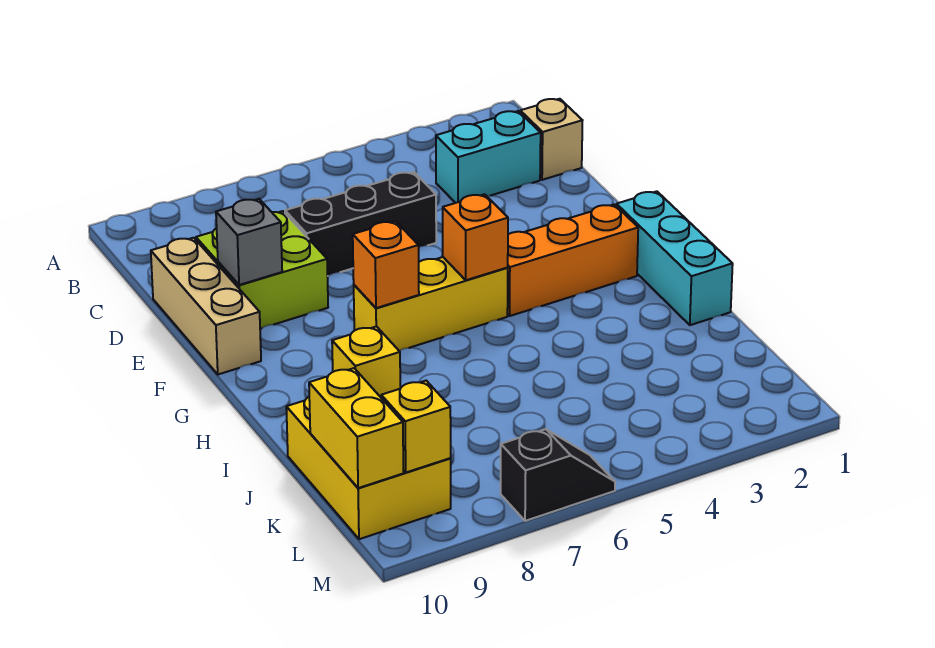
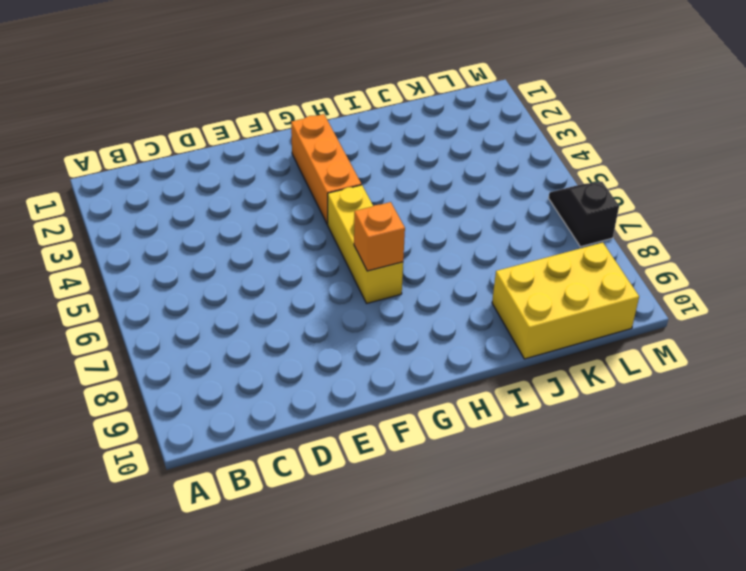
none -> tan brick C1 level 1
none -> cyan brick C2:C3 level 1
none -> black brick D5:D7 level 1

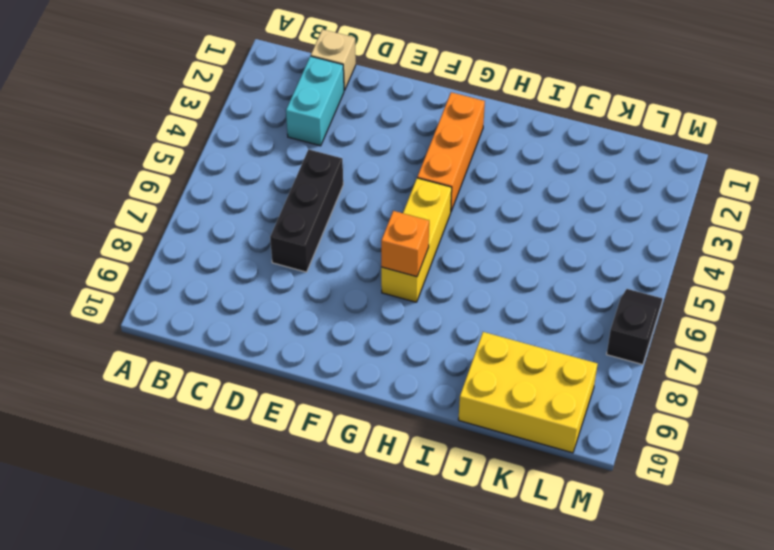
none -> lime brick D8:E9 level 1
none -> tan brick D10:F10 level 1
none -> cyan brick G1:I1 level 1

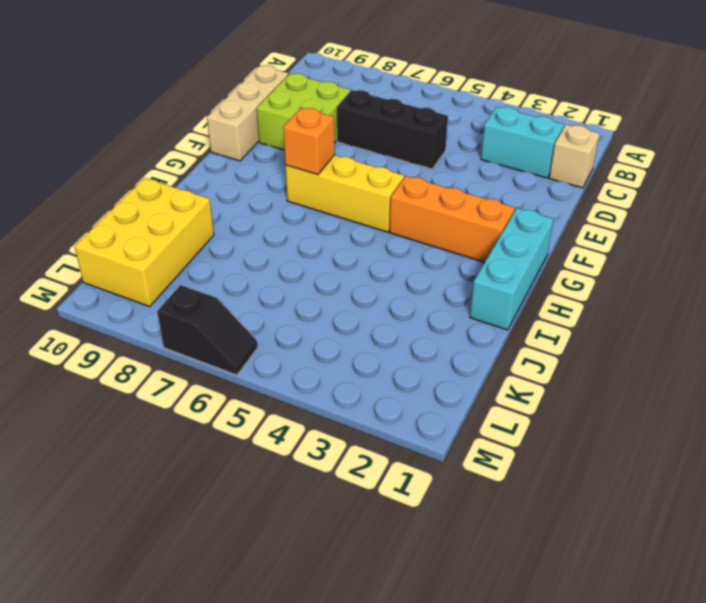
none -> grey brick E9 level 2
none -> orange brick G5 level 2
none -> yellow brick J9 level 2

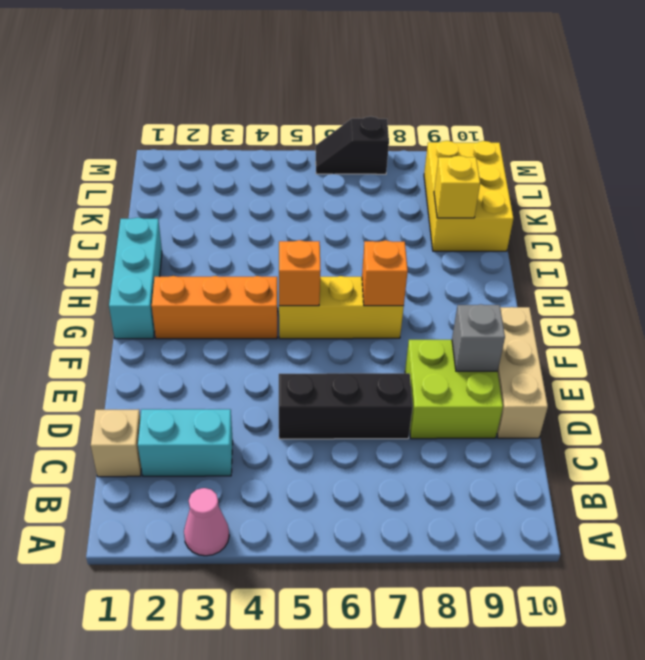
pink cone A3 level 1 -> none
none -> yellow brick K10:L10 level 2
none -> yellow brick L9 level 2

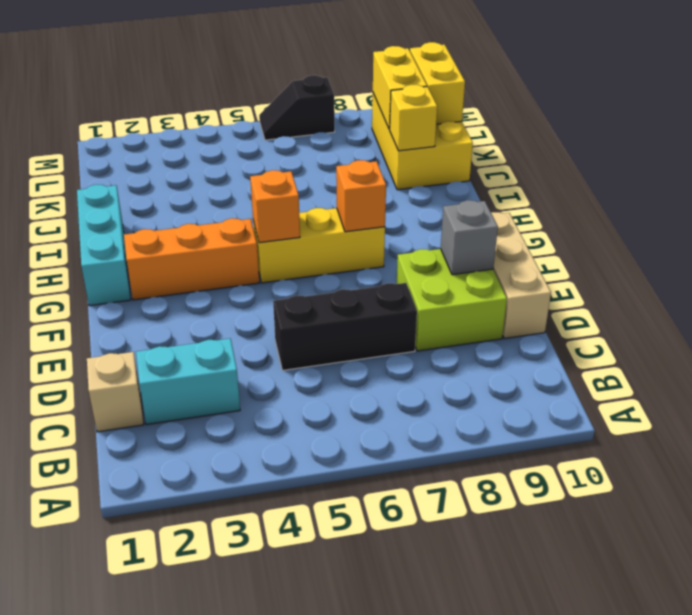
yellow brick K9:L9 level 2 -> yellow brick L9 level 2

